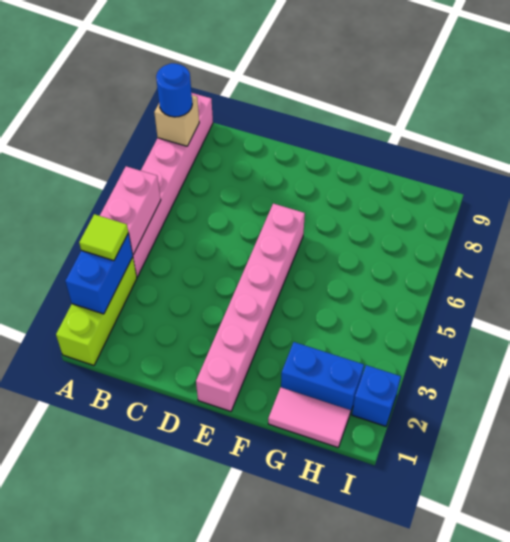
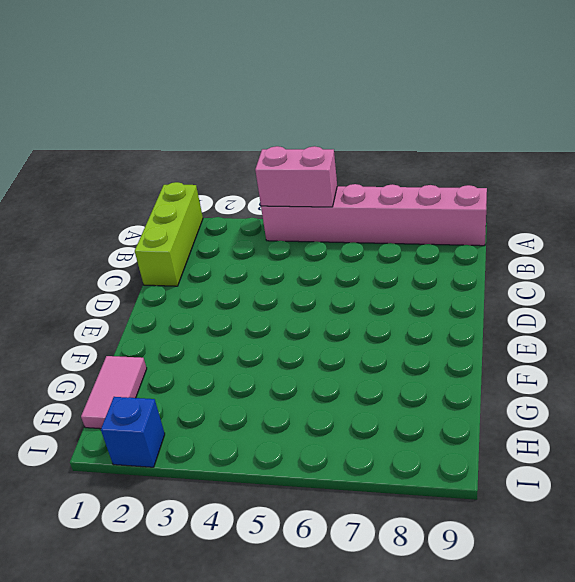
lime brick A1:C1 level 1 -> lime brick A1:A3 level 1
none -> pink brick E1:E6 level 1
none -> blue brick G2:H2 level 1

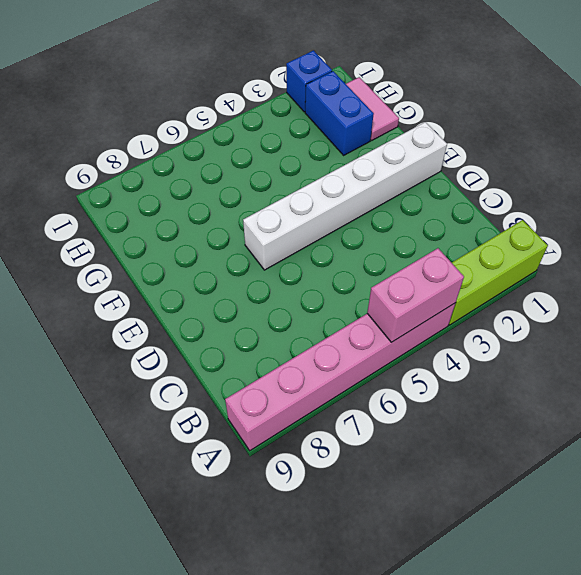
white brick E1:E6 level 1 -> pink brick E1:E6 level 1
none -> blue brick A2:A3 level 2
none -> tan brick A8 level 2

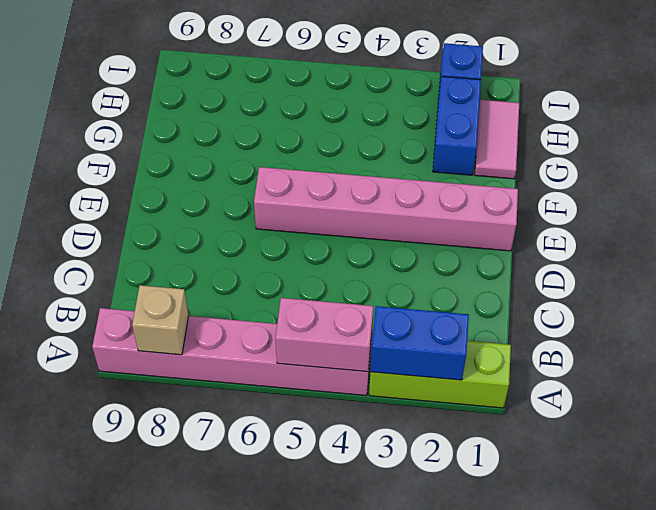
none -> lime tile A3 level 3
none -> blue round brick A8 level 3

